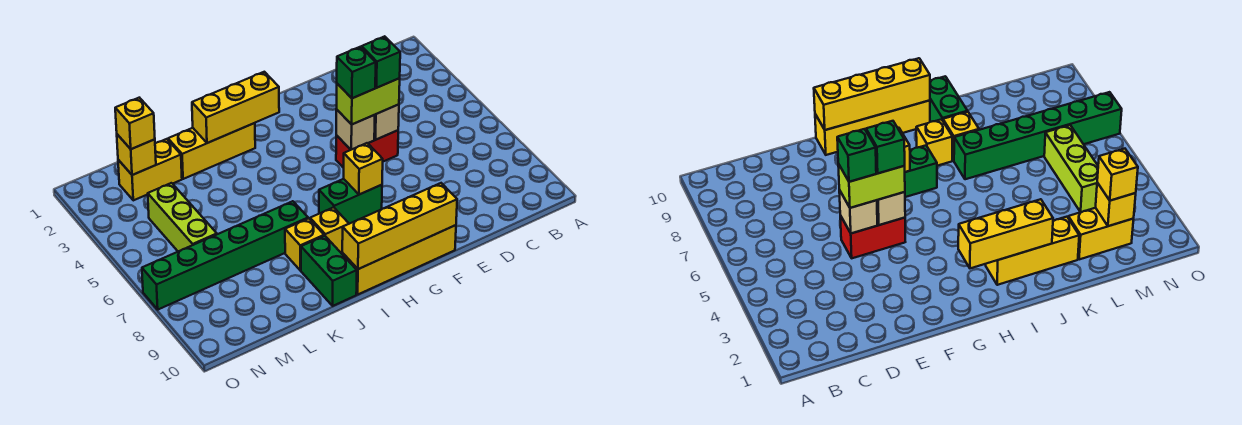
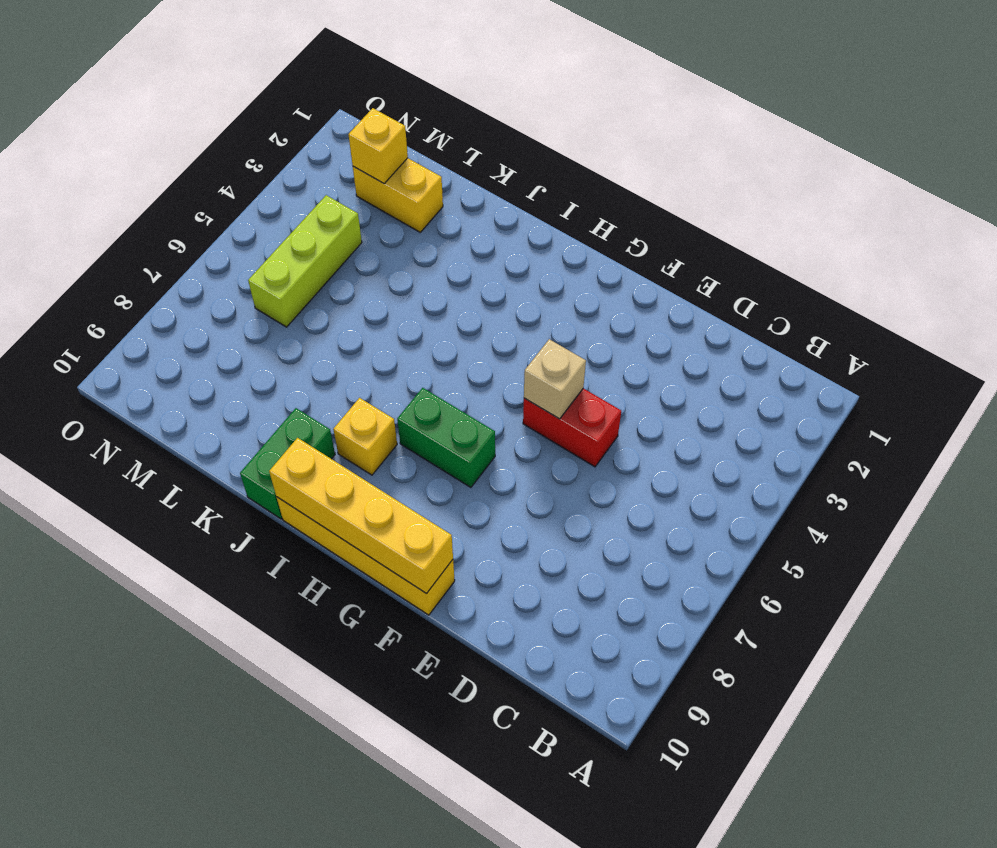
none -> yellow brick I2:K2 level 1
none -> green brick J7:O7 level 1
none -> yellow brick J8 level 1

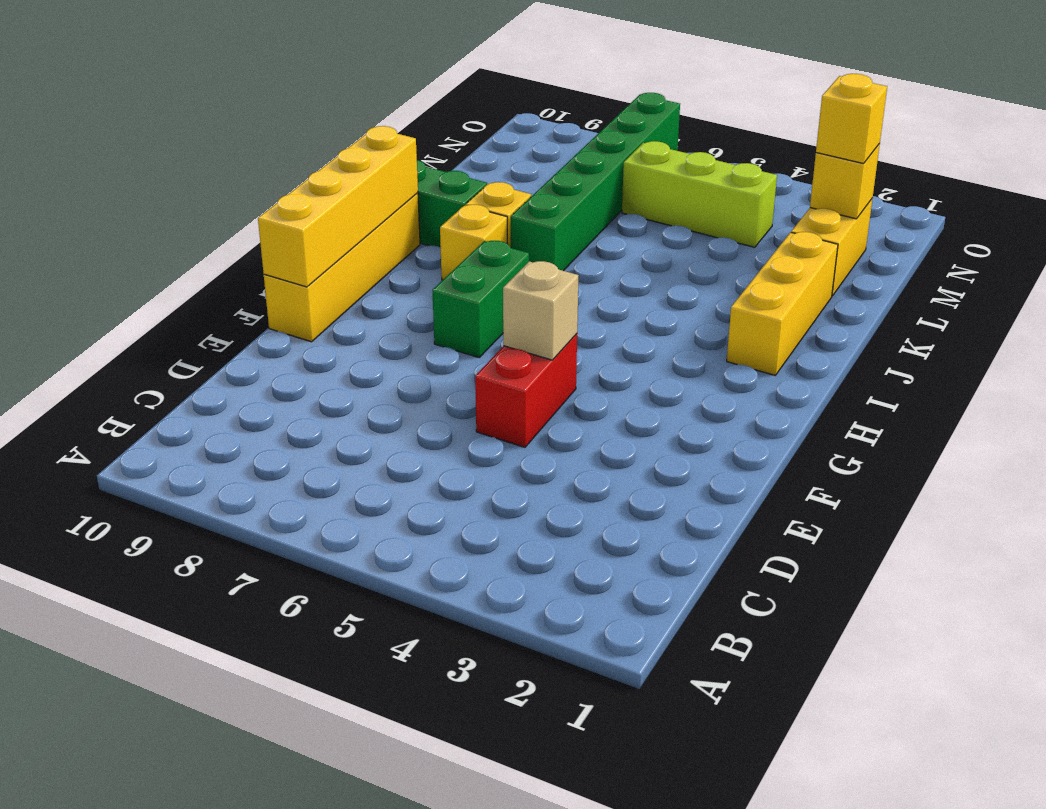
none -> tan brick E5 level 2
none -> yellow brick G7 level 2
none -> yellow brick H2:J2 level 2

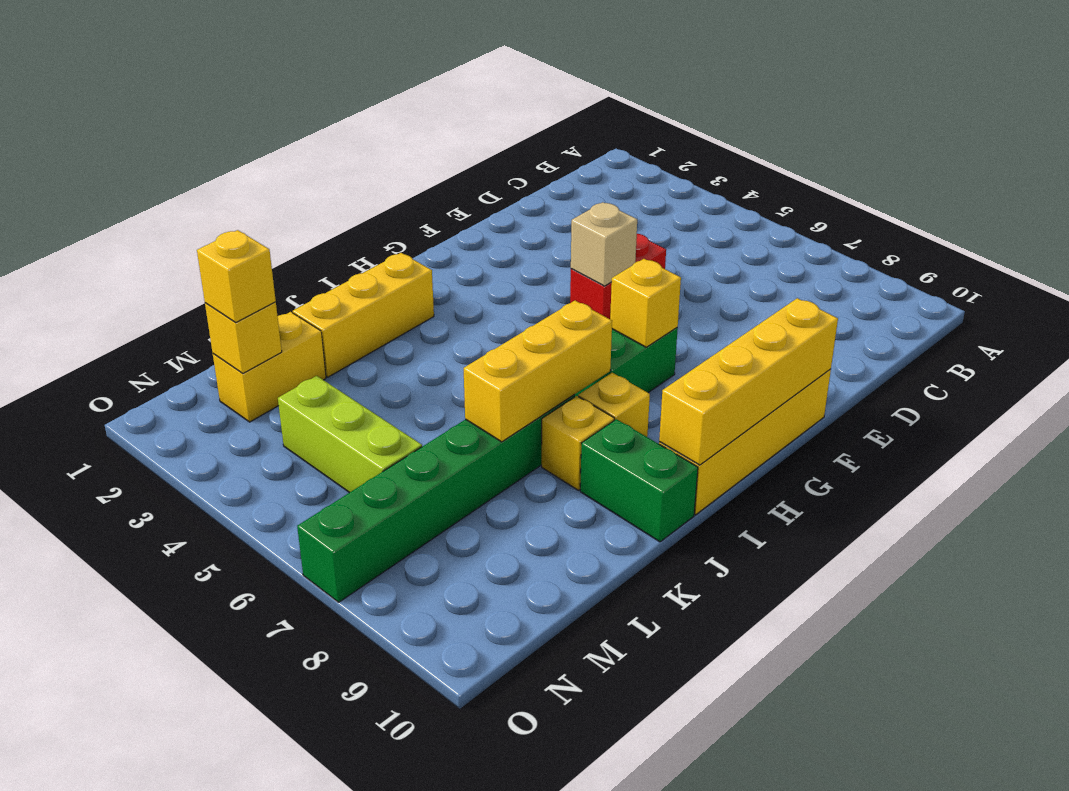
yellow brick I7:K7 level 2 -> yellow brick H2:J2 level 2
none -> tan brick E5 level 2
none -> lime brick E5:F5 level 3
none -> green brick E5 level 4

